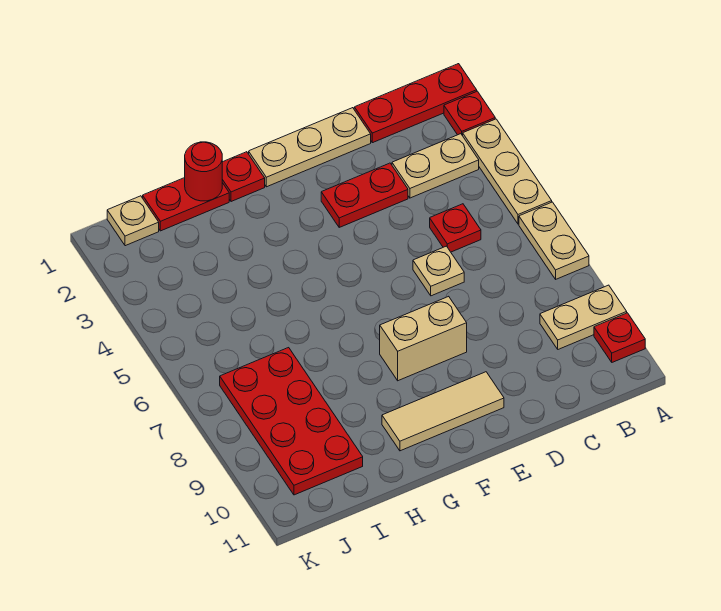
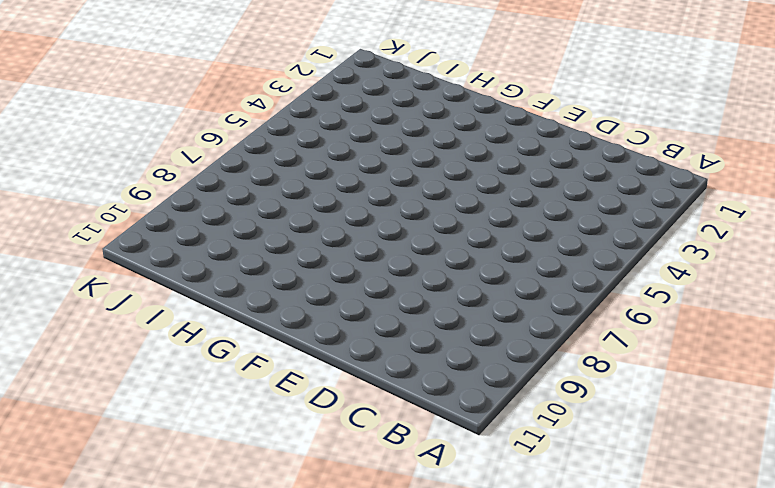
none -> red plate A1:C1 level 1
none -> red plate A2 level 1
none -> tan plate A3:A5 level 1

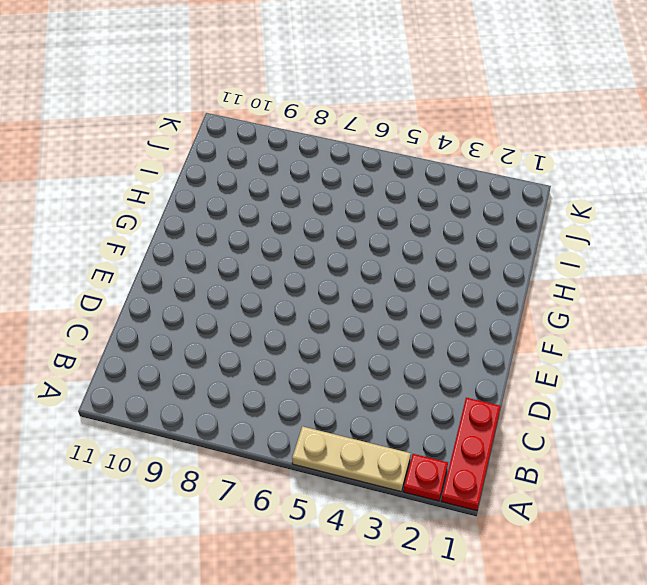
none -> tan plate A6:A7 level 1
none -> tan plate A9:B9 level 1
none -> red plate A10 level 1

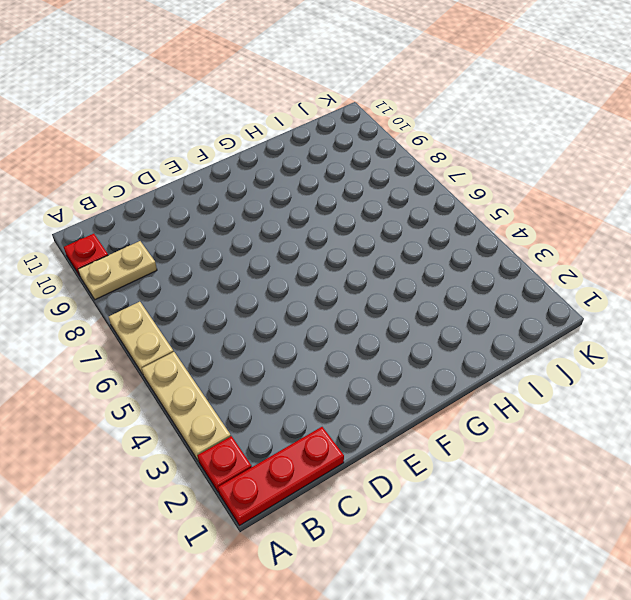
none -> tan plate B3:C3 level 1
none -> red plate C5 level 1
none -> tan plate D1:F1 level 1

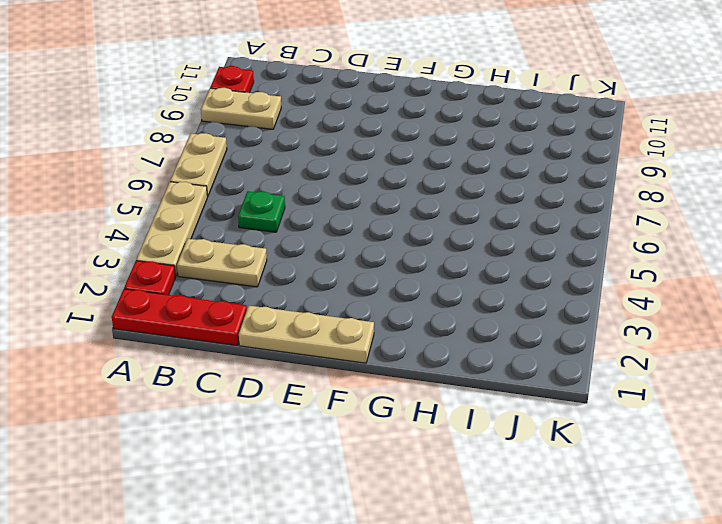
green plate C5 level 1 -> red plate C5 level 1
none -> red plate D3:E3 level 1
none -> tan plate D6 level 1
none -> tan brick E8:F8 level 1

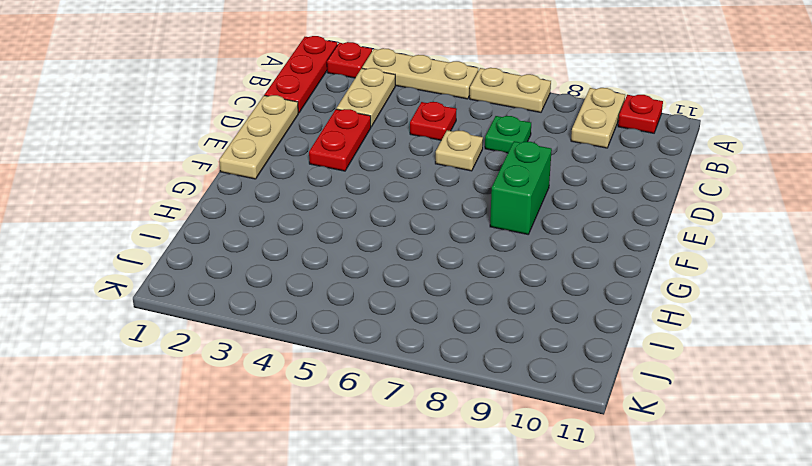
green plate C7 level 1 -> none
green brick E8:F8 level 1 -> tan brick E8:F8 level 1
none -> tan tile E10:G10 level 1
none -> red plate G1 level 1
none -> red plate H1:I1 level 1

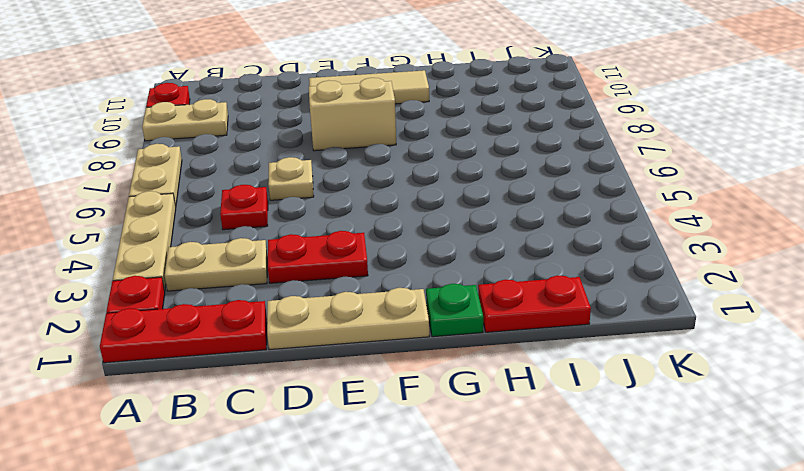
green plate G1 level 1 -> red plate G1 level 1
none -> red plate I7:J10 level 1
none -> tan plate J1 level 1
none -> red round brick H1 level 2

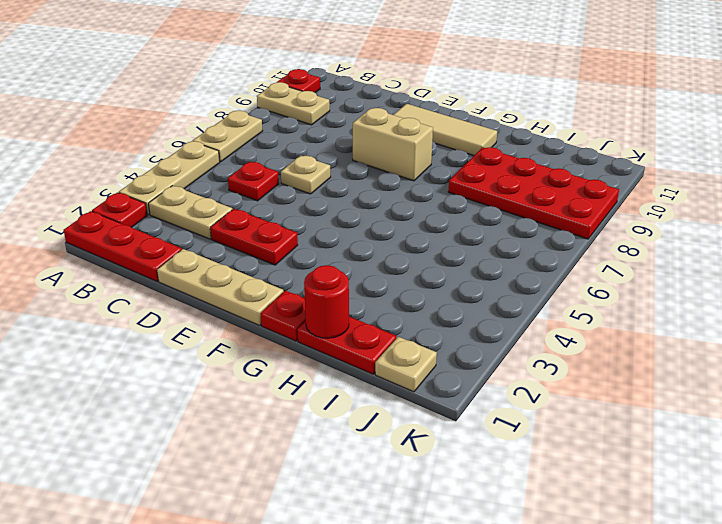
red plate H8:K9 level 1 -> red plate I7:J10 level 1

